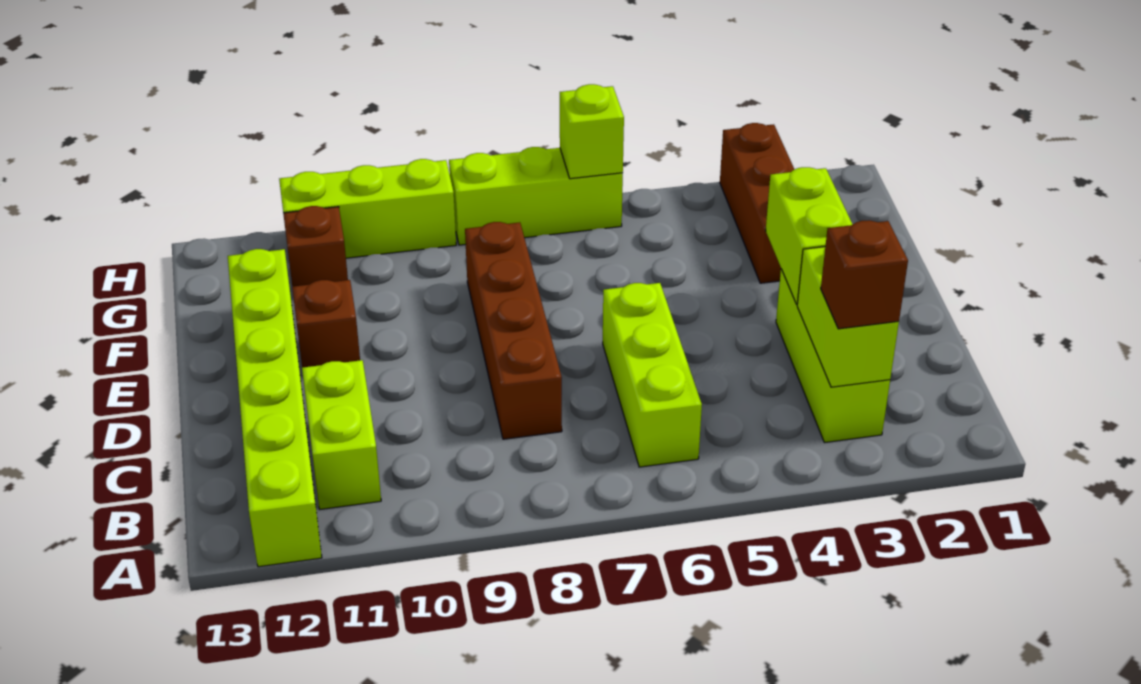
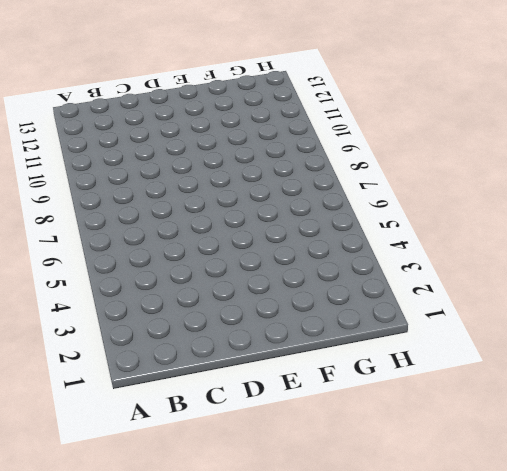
none -> lime brick A12:F12 level 1
none -> lime brick B3:D3 level 1
none -> lime brick B6:D6 level 1

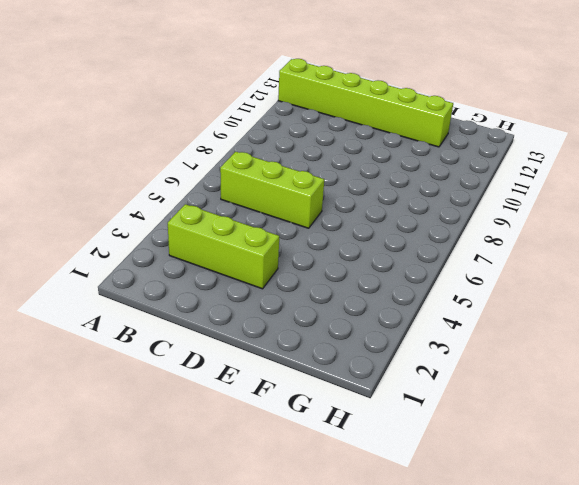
none -> lime brick B11:C11 level 1
none -> brown brick C8:F8 level 1
none -> brown brick E11 level 1

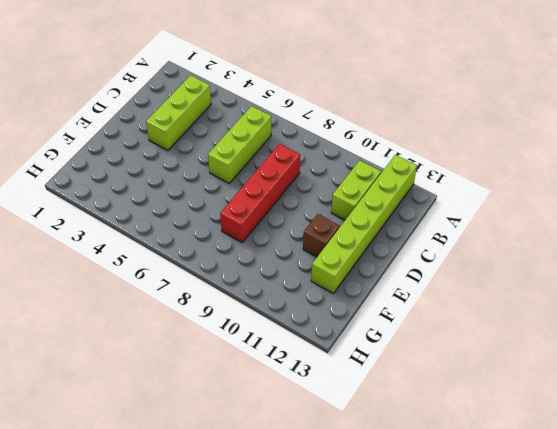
red brick C8:F8 level 1 -> brown brick C8:F8 level 1
none -> brown brick F3:H3 level 1
none -> brown brick G11 level 1
none -> lime brick H6:H8 level 1

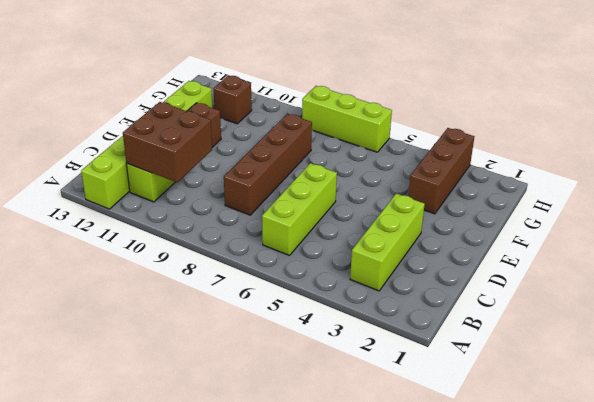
brown brick B10:C11 level 2 -> none
none -> lime brick H9:H11 level 1
none -> lime brick B3:C3 level 2
none -> lime brick D3:E3 level 2

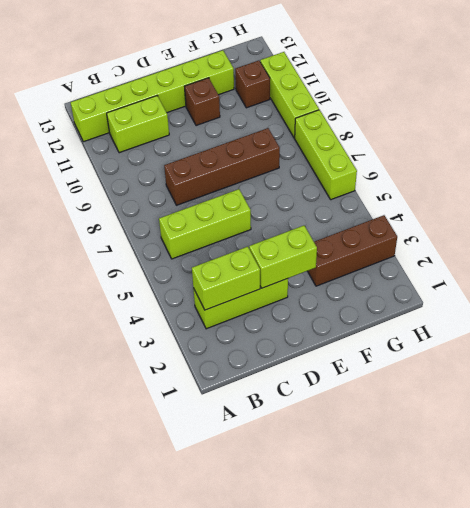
none -> lime brick H6 level 2
none -> brown brick B3 level 3

